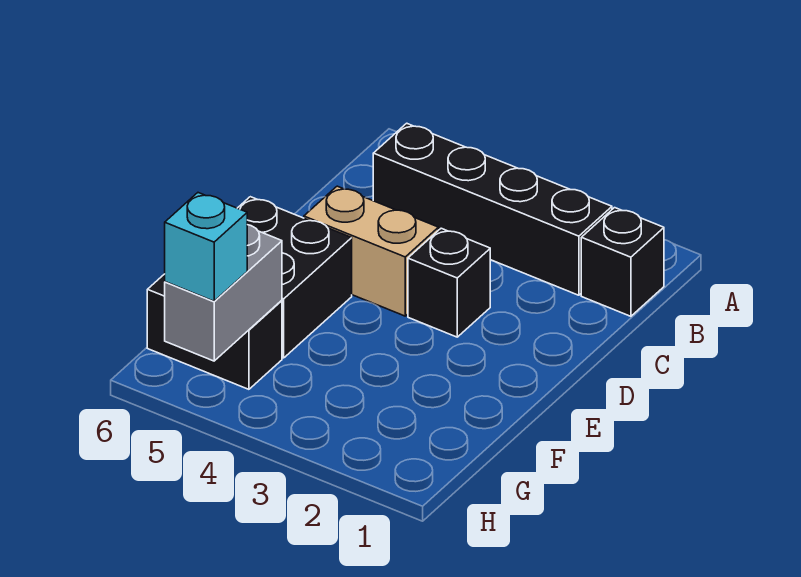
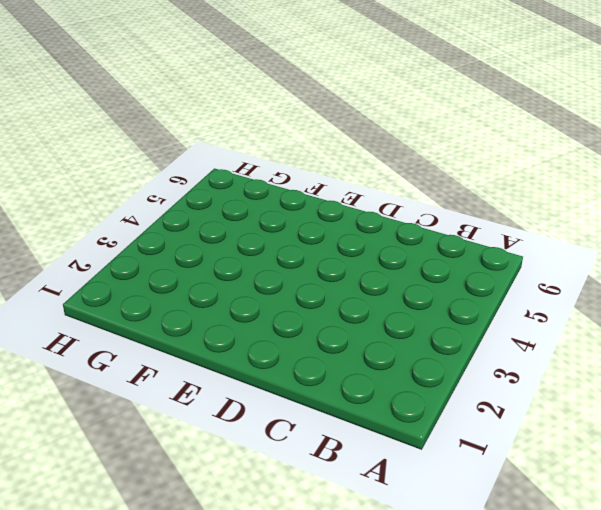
none -> black brick B1 level 1
none -> black brick B2:B5 level 1

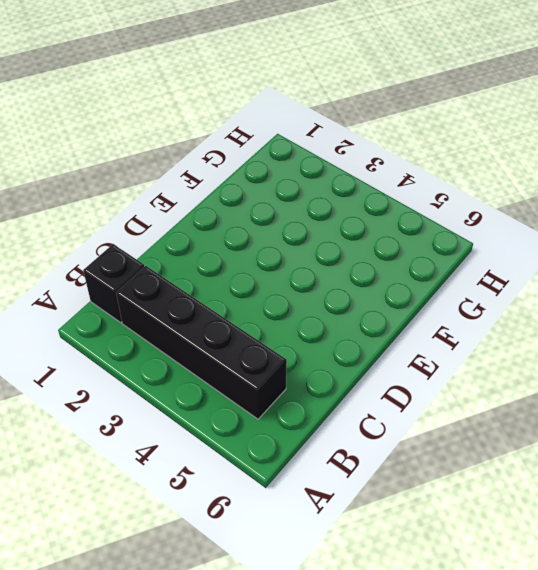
none -> black brick D3 level 1
none -> tan brick D4:D5 level 1

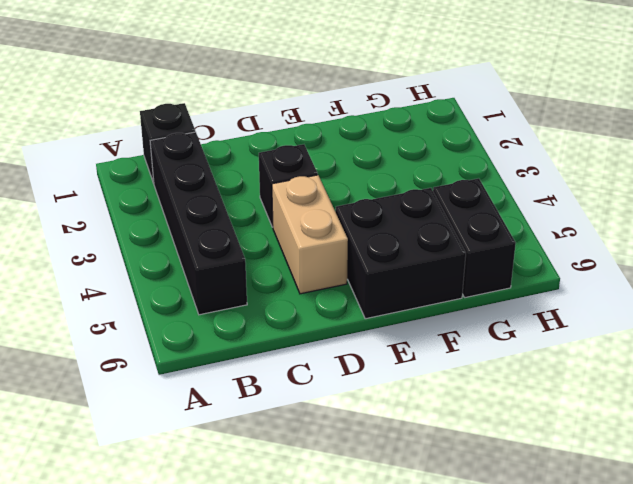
none -> grey brick G5:H5 level 2
none -> cyan brick H5 level 3

